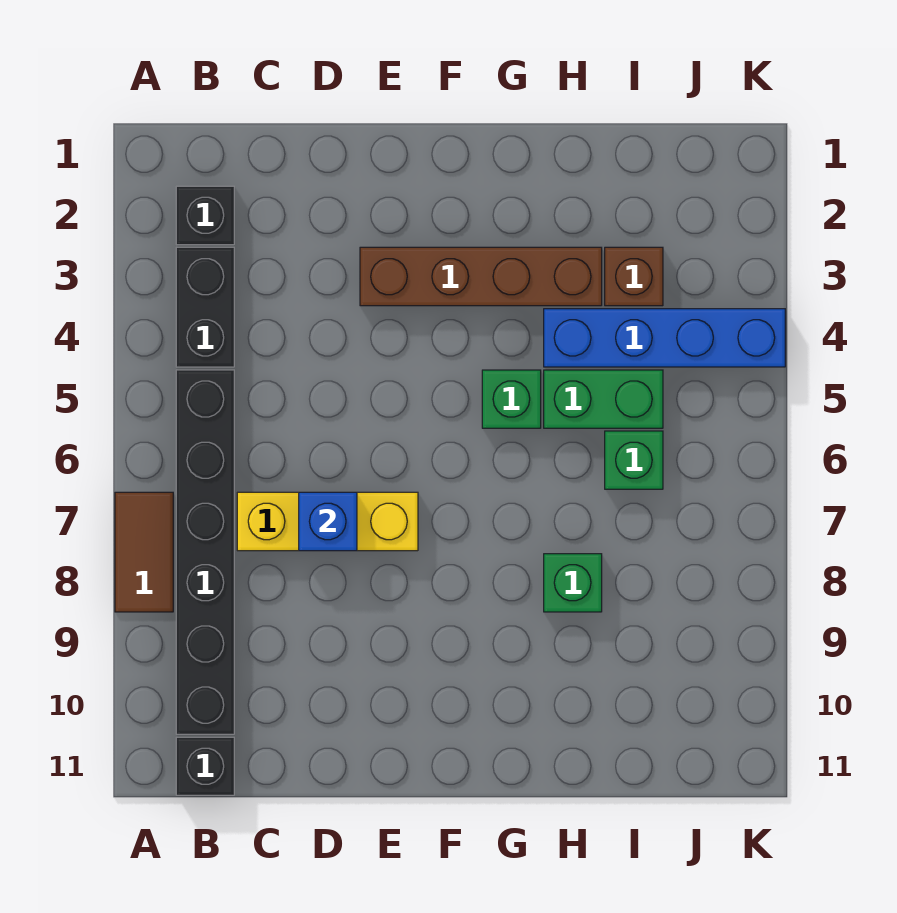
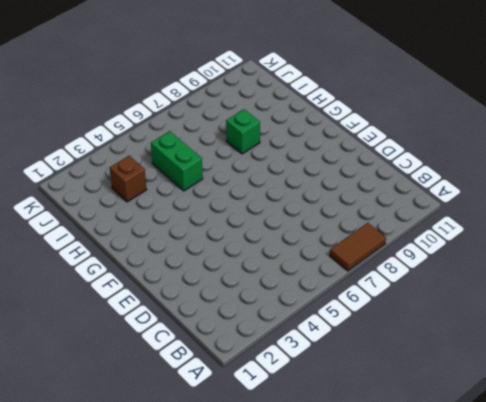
none -> black brick B2 level 1
none -> black brick B3:B4 level 1
none -> black brick B5:B10 level 1

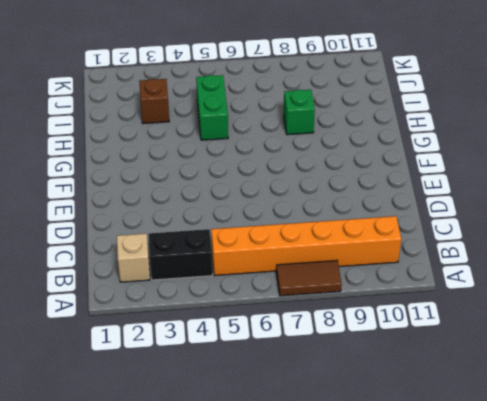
tan brick B2 level 1 -> black brick B2 level 1
orange brick B5:B10 level 1 -> black brick B5:B10 level 1
none -> black brick B11 level 1
none -> yellow brick C7:E7 level 1
none -> brown brick E3:H3 level 1

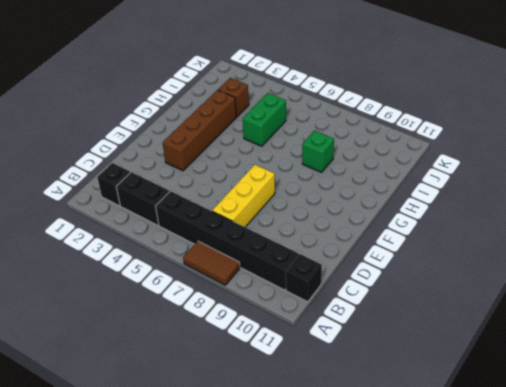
none -> green brick G5 level 1
none -> blue brick H4:K4 level 1
none -> green brick I6 level 1

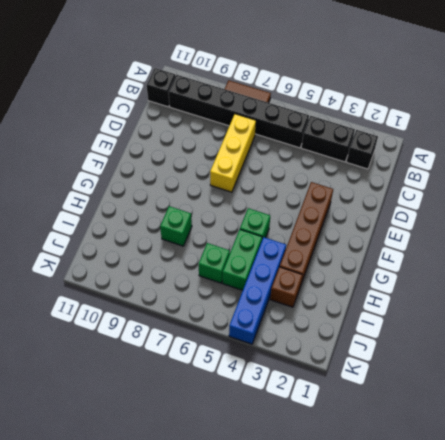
none -> blue brick D7 level 2

